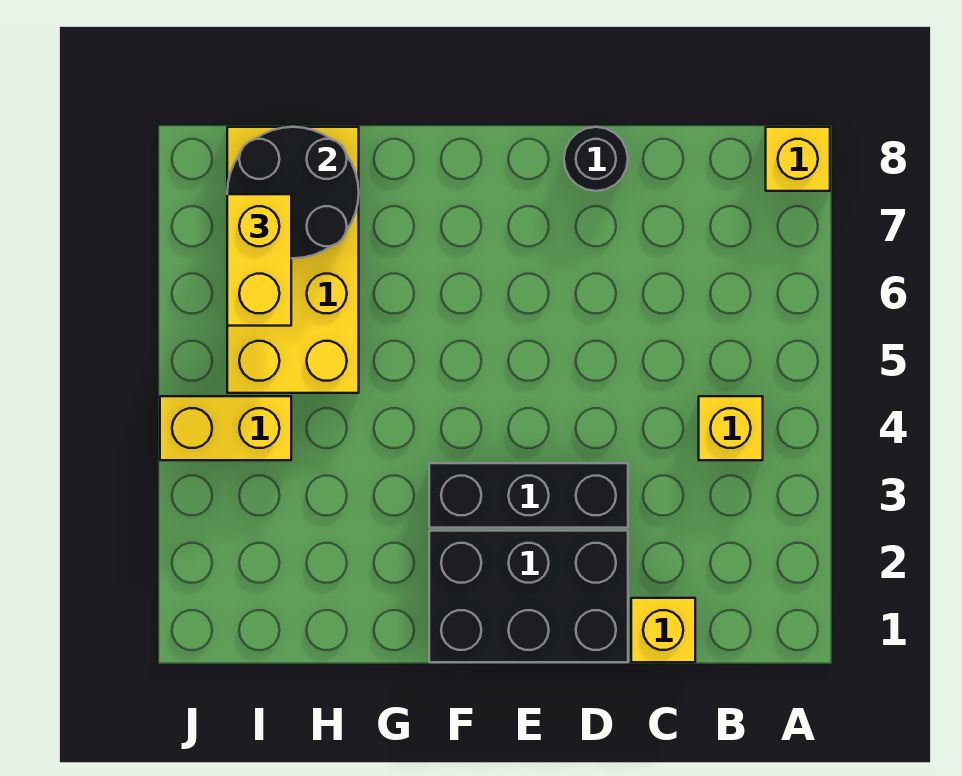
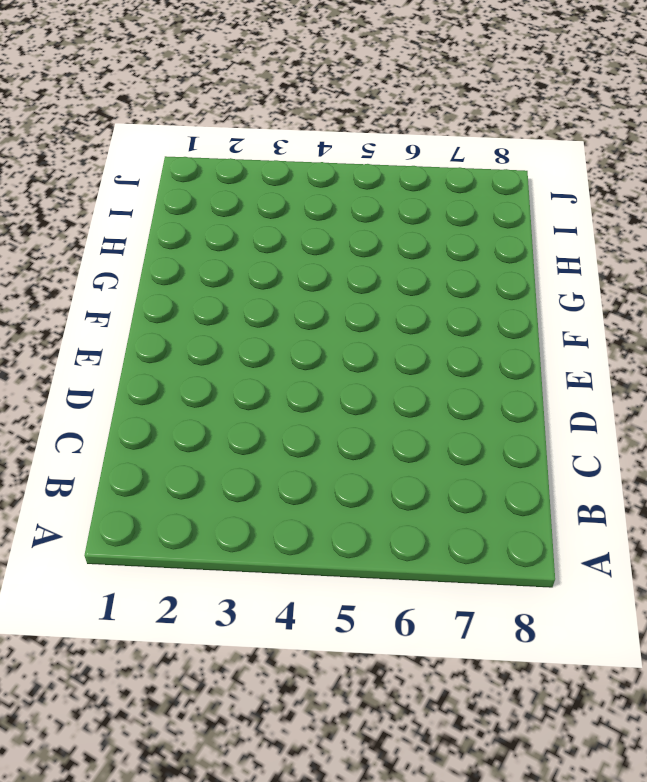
none -> yellow brick A8 level 1
none -> yellow brick B4 level 1

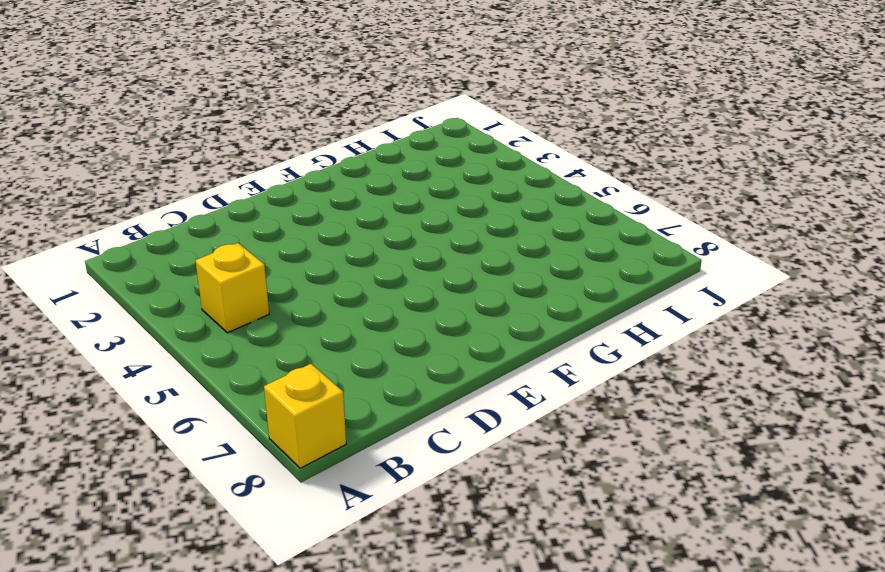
none -> yellow brick C1 level 1
none -> black brick D1:F2 level 1

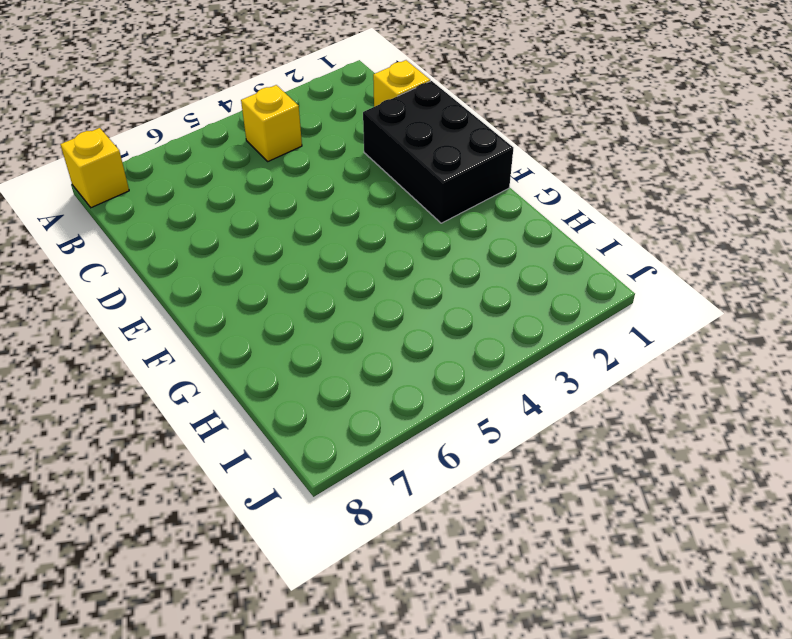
none -> black brick D3:F3 level 1
none -> black round brick D8 level 1

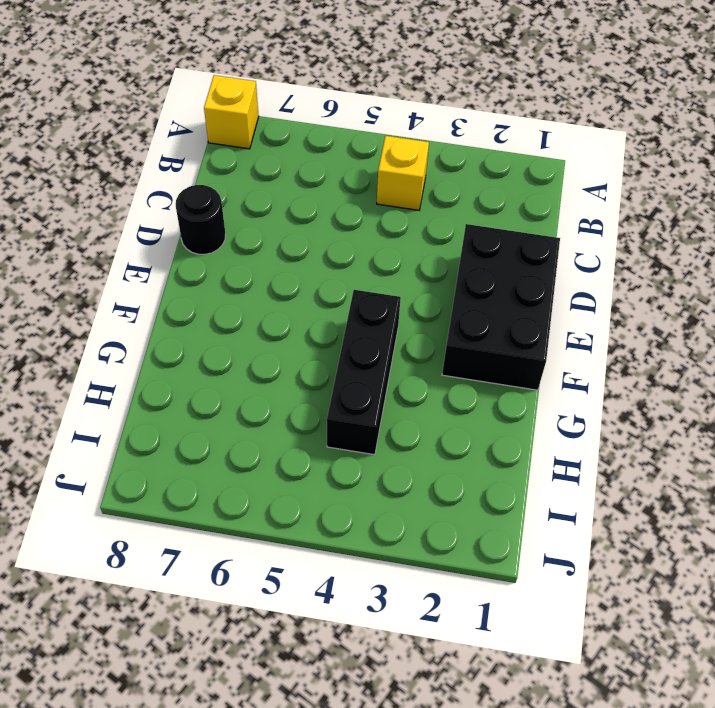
black brick F4:H4 level 1 -> black brick D3:F3 level 1
none -> yellow brick C1 level 1
none -> yellow brick H5:I8 level 1

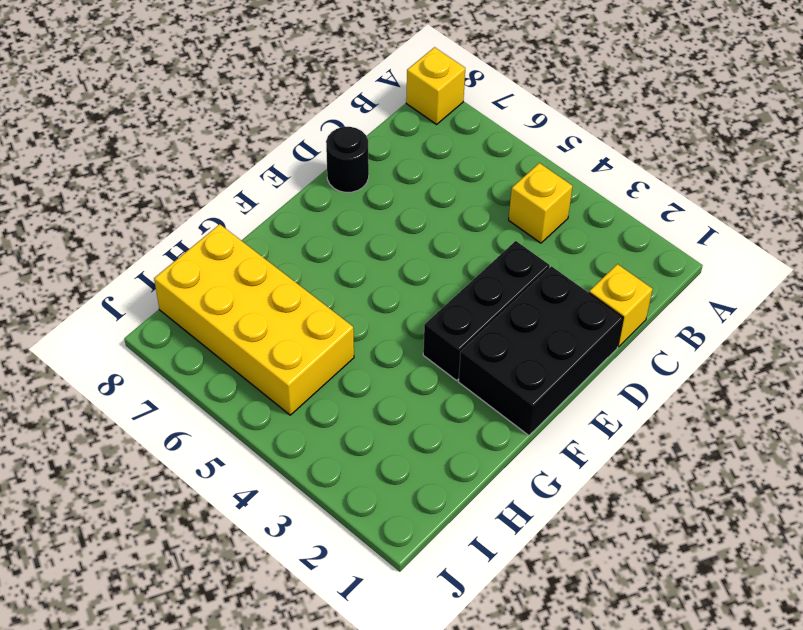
none -> yellow brick I4:J4 level 1
none -> black round brick H7:I8 level 2

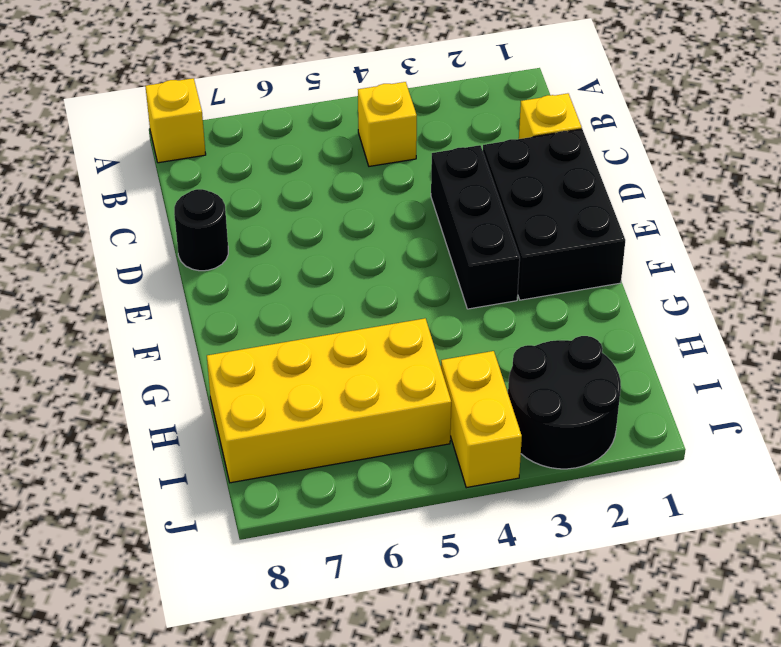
black round brick I2:J3 level 1 -> black round brick H7:I8 level 2
none -> yellow brick I6:I7 level 3

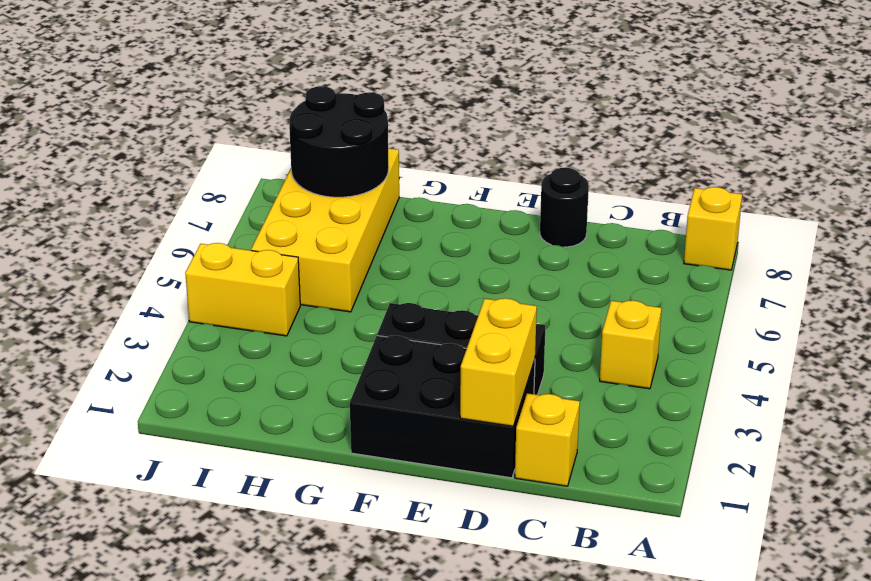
yellow brick D1:D2 level 2 -> yellow brick I6:I7 level 3

